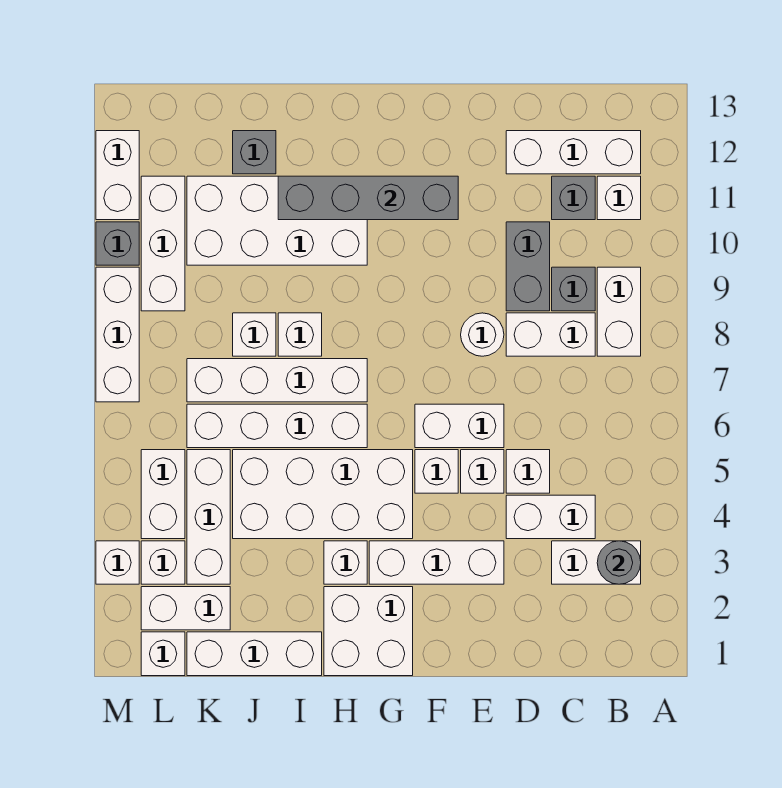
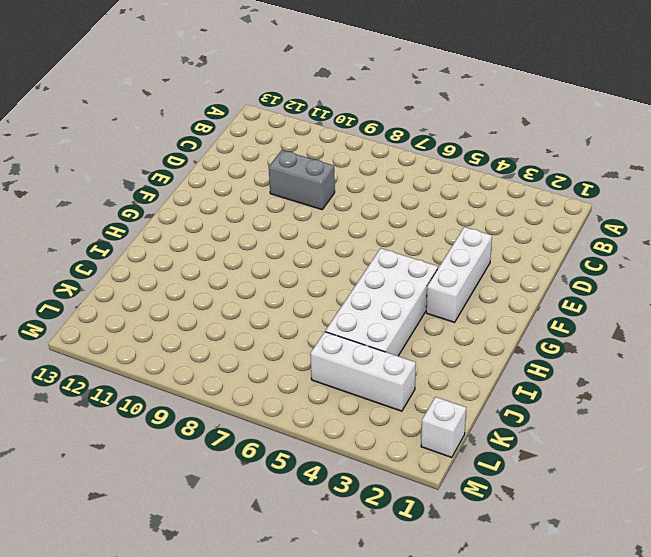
none -> white brick B3:C3 level 1
none -> white brick B8:B9 level 1
none -> white brick B11 level 1
none -> white brick B12:D12 level 1

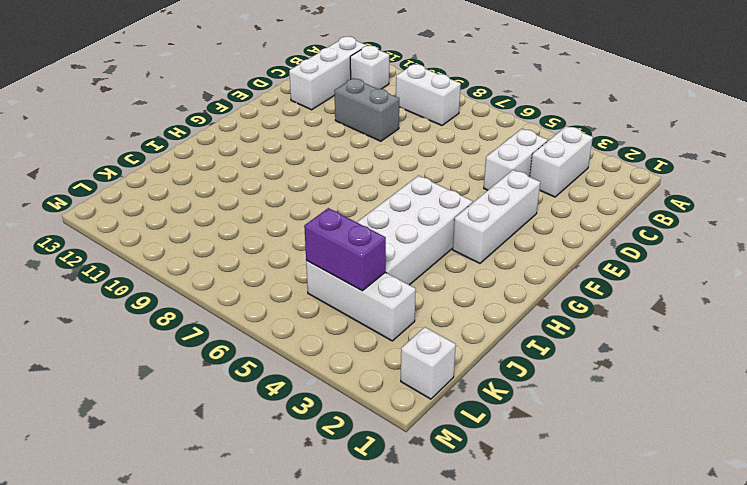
purple brick K4:K5 level 2 -> none
none -> white brick C8:D8 level 1
none -> grey brick C9 level 1
none -> grey brick C11 level 1
none -> white brick D5 level 1

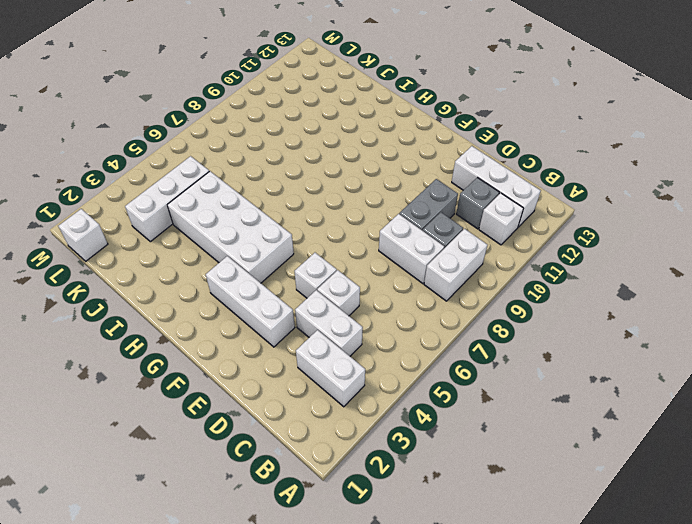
none -> white brick E6:F6 level 1
none -> white round brick E8 level 1
none -> white brick F5 level 1
none -> white brick G1:H2 level 1

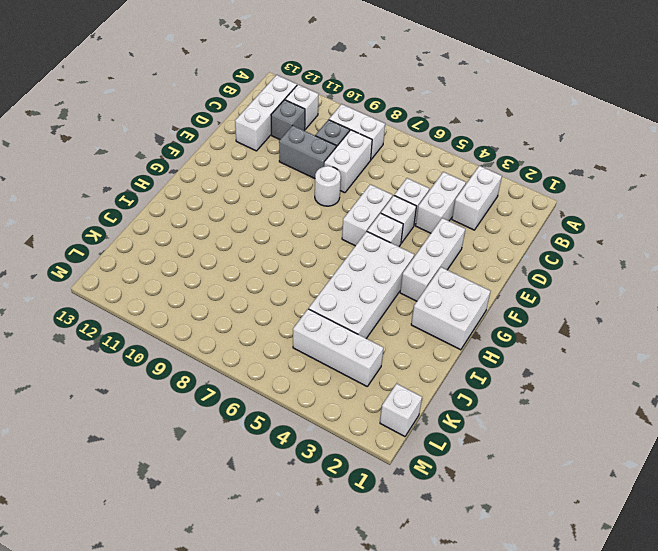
none -> white brick H3 level 1
none -> white brick H6:K6 level 1
none -> white brick H7:K7 level 1
none -> white brick H10:K11 level 1

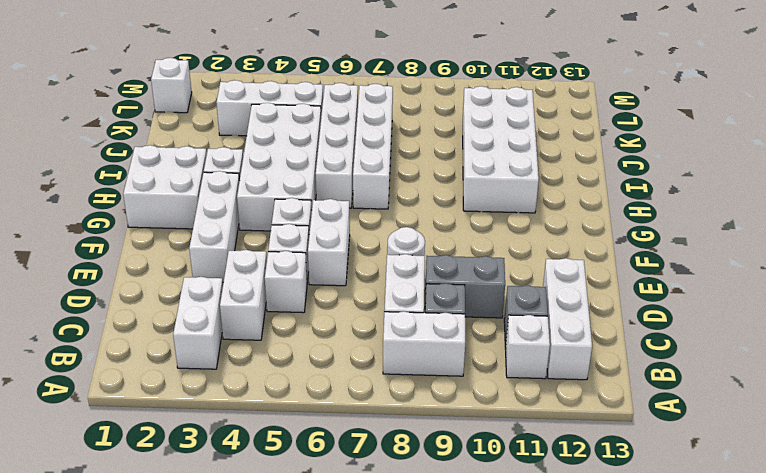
none -> white brick I1:K1 level 1
none -> white brick I8 level 1
none -> white brick J8 level 1
none -> grey brick J12 level 1

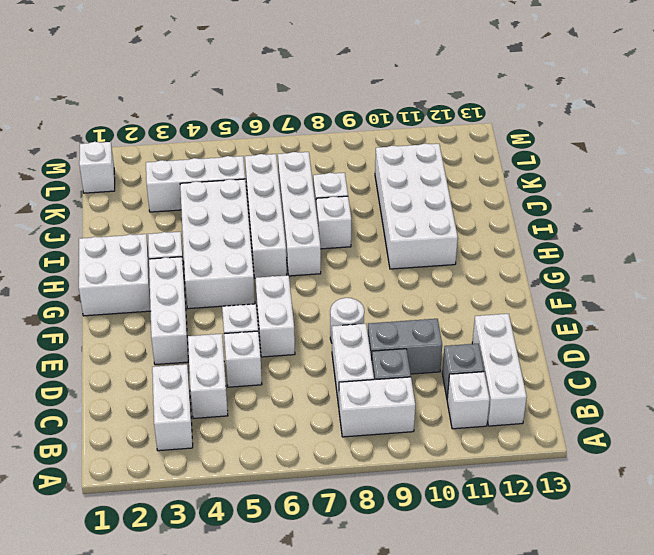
none -> white brick F5 level 1
none -> white brick I1:K1 level 1
none -> grey brick J12 level 1
none -> white brick K2:L2 level 1

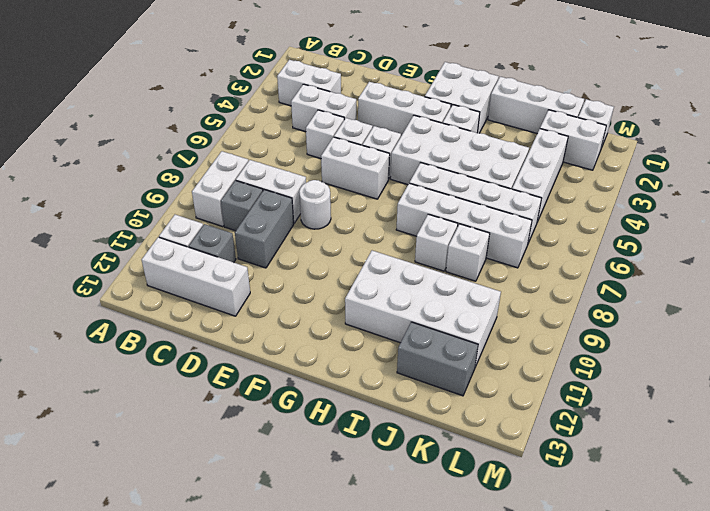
grey brick J12:K12 level 1 -> grey brick J12 level 1
none -> white brick L3 level 1
none -> white brick L4:L5 level 1
none -> white brick L9:L11 level 1
none -> white brick M3 level 1

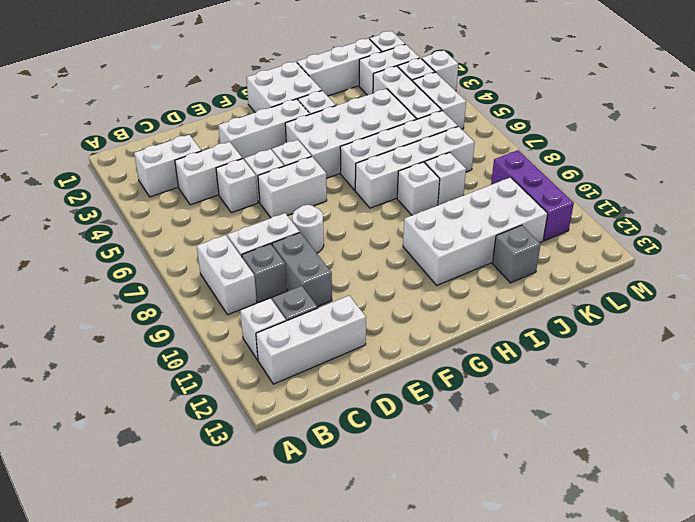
purple brick L9:L11 level 1 -> white brick L9:L11 level 1
none -> white brick M7:M9 level 1
none -> grey brick M10 level 1
none -> white brick M11:M12 level 1
none -> grey round brick B3 level 2

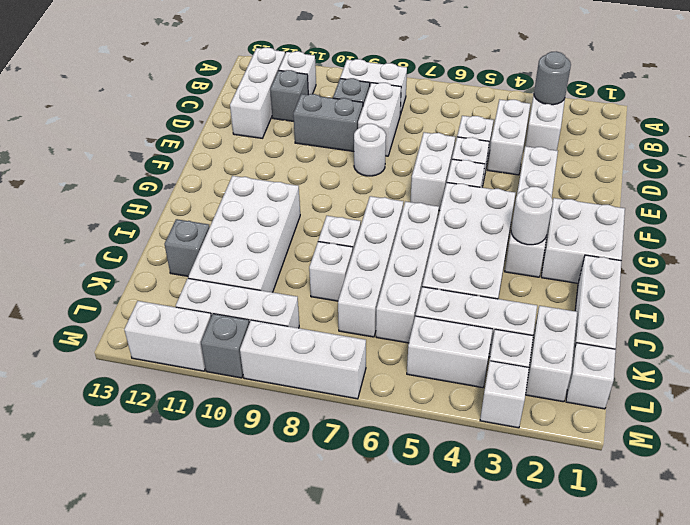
white round brick H3 level 2 -> none
none -> grey brick F11:I11 level 2

